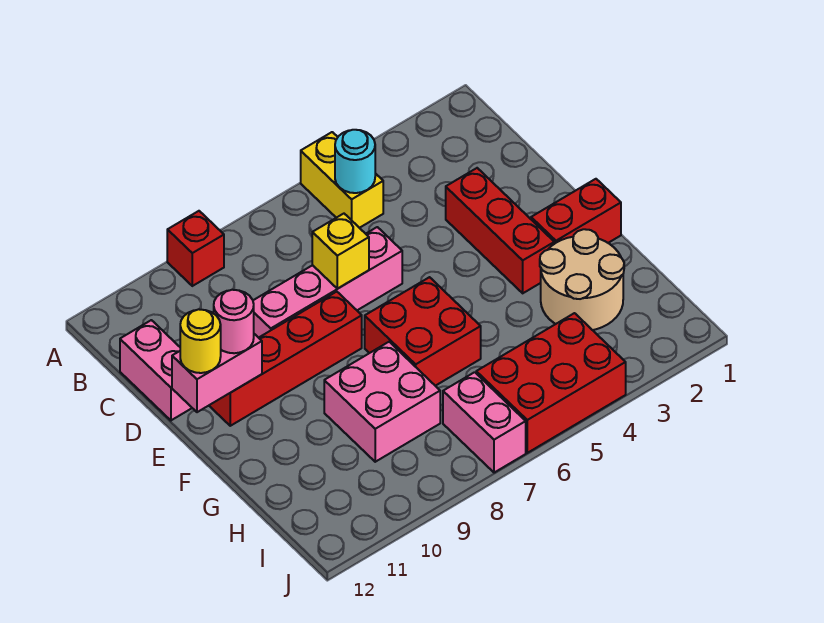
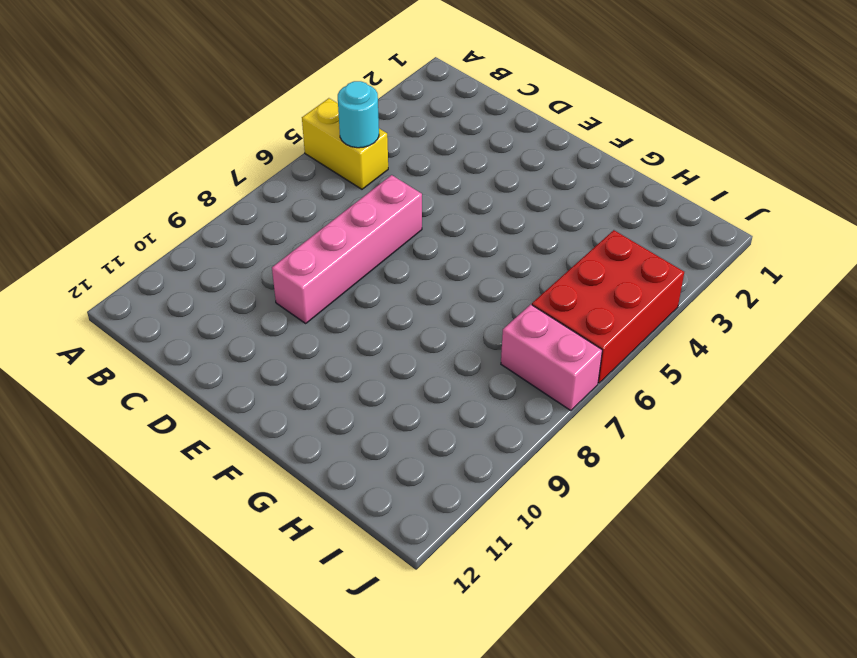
none -> red brick A9 level 1
none -> pink brick C12:D12 level 1
none -> red brick D3:F3 level 1

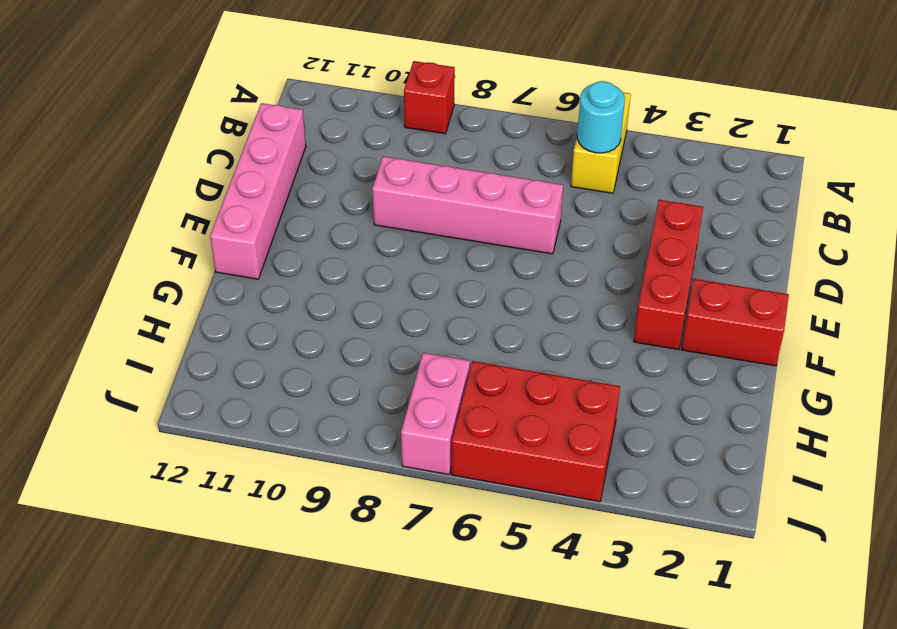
pink brick C12:F12 level 1 -> pink brick C12:D12 level 1
none -> red brick E8:E11 level 1
none -> red brick F6:G7 level 1
none -> tan round brick G2:H3 level 1

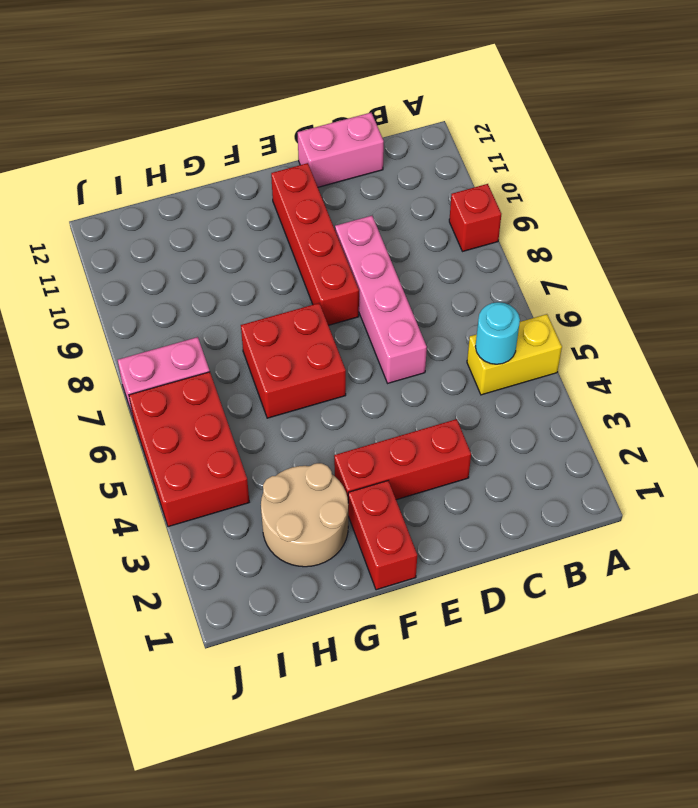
none -> pink brick G8:H9 level 1
none -> yellow brick D7 level 2
none -> pink brick E11:E12 level 2

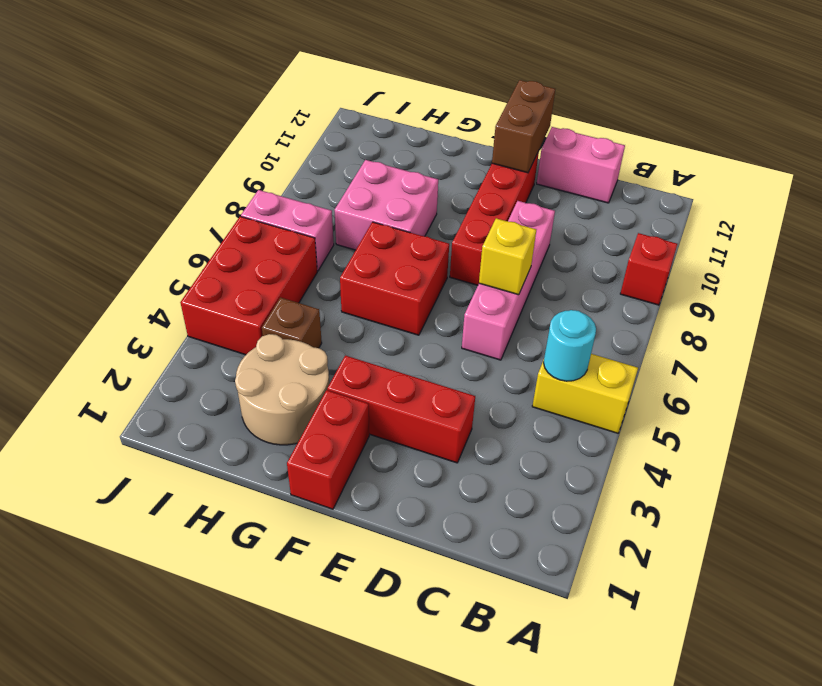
brown brick E11:E12 level 2 -> pink brick E11:E12 level 2
brown brick H4 level 1 -> none
none -> pink round brick E11 level 3
none -> yellow round brick E12 level 3

